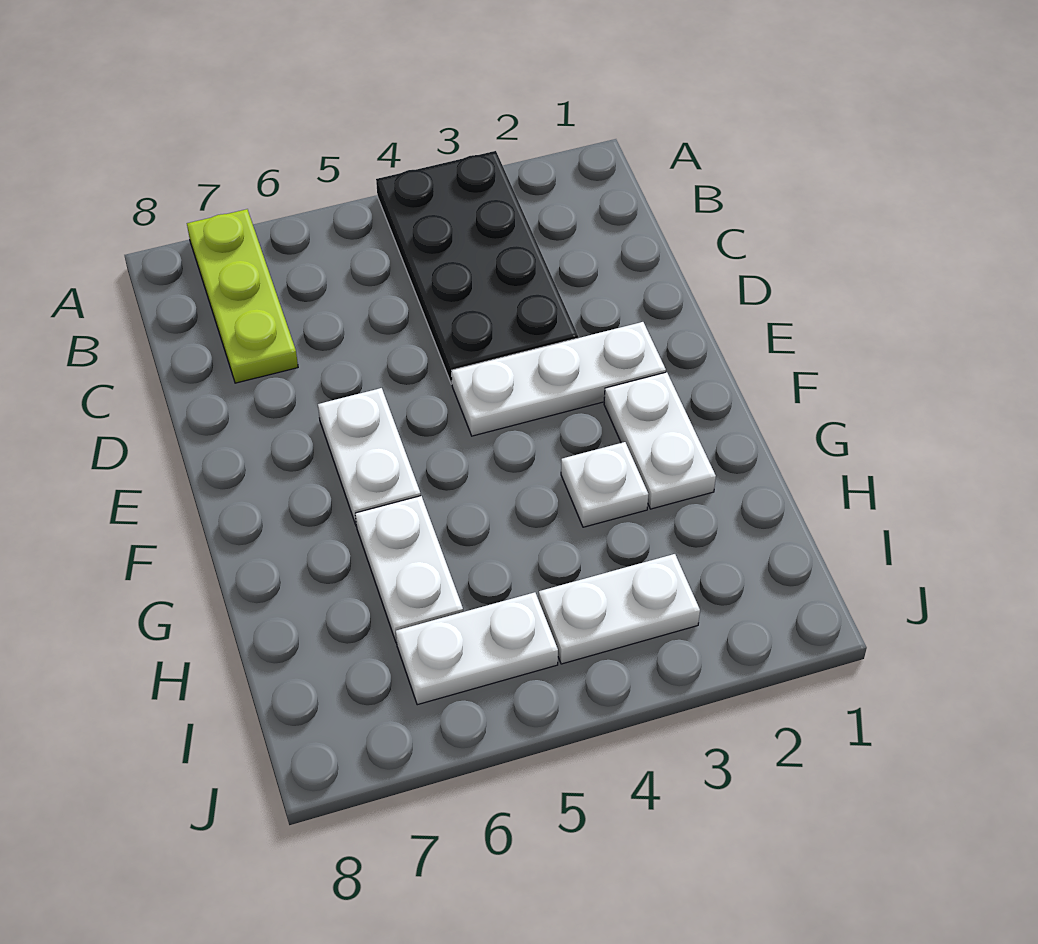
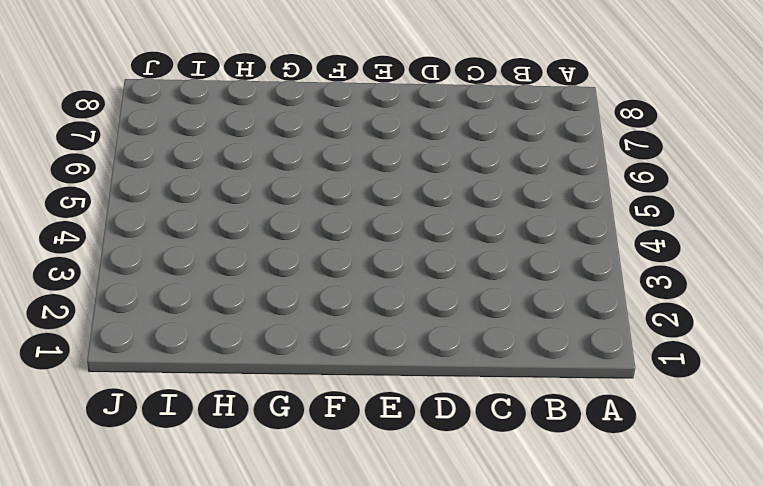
none -> black plate A3:D4 level 1
none -> lime plate A7:C7 level 1

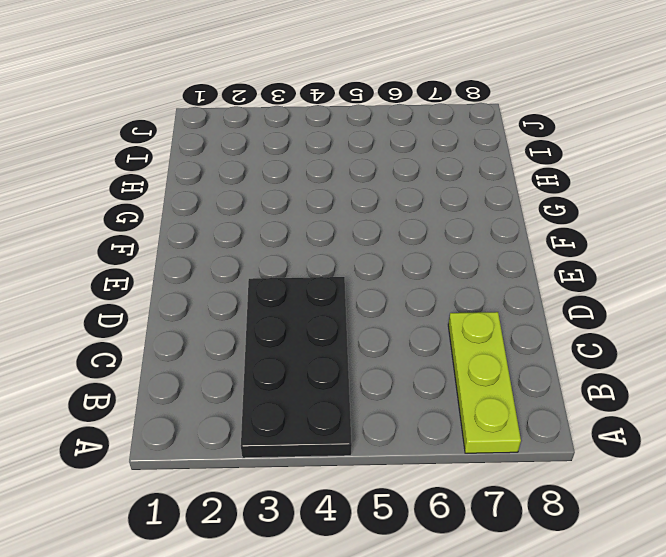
none -> white plate E2:E4 level 1
none -> white plate E6:F6 level 1

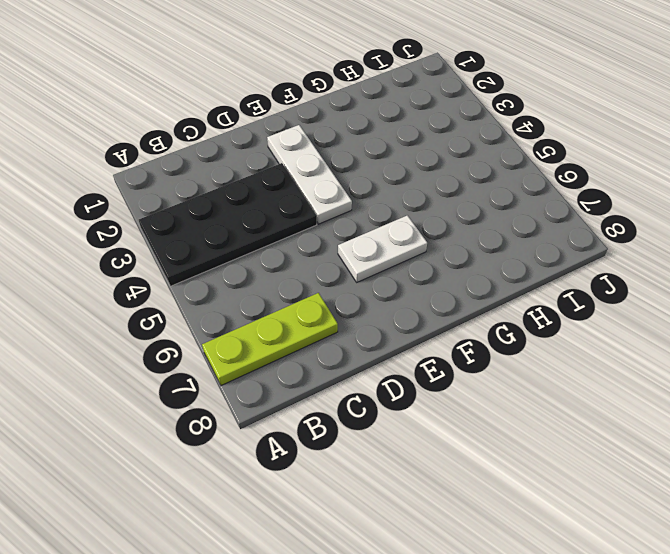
none -> white plate F2:G2 level 1
none -> white plate G3 level 1

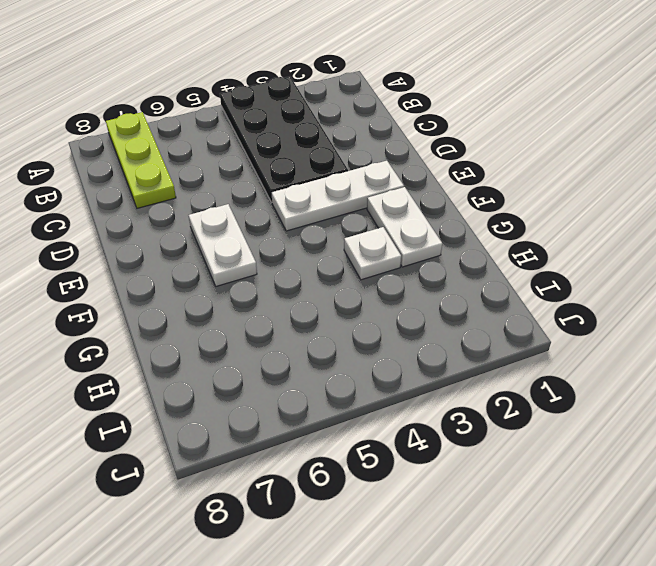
none -> white plate G6:H6 level 1
none -> white plate I3:I4 level 1

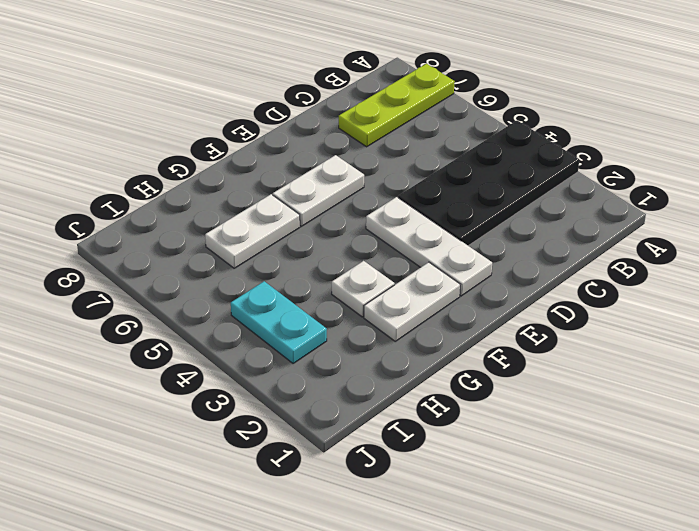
cyan plate I3:I4 level 1 -> white plate I3:I4 level 1
none -> white plate I5:I6 level 1

